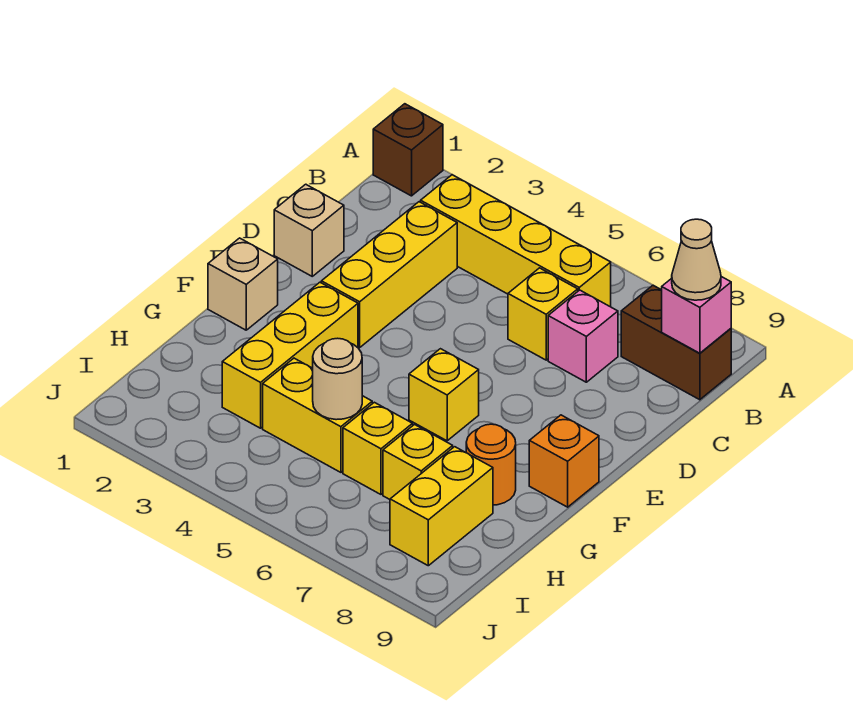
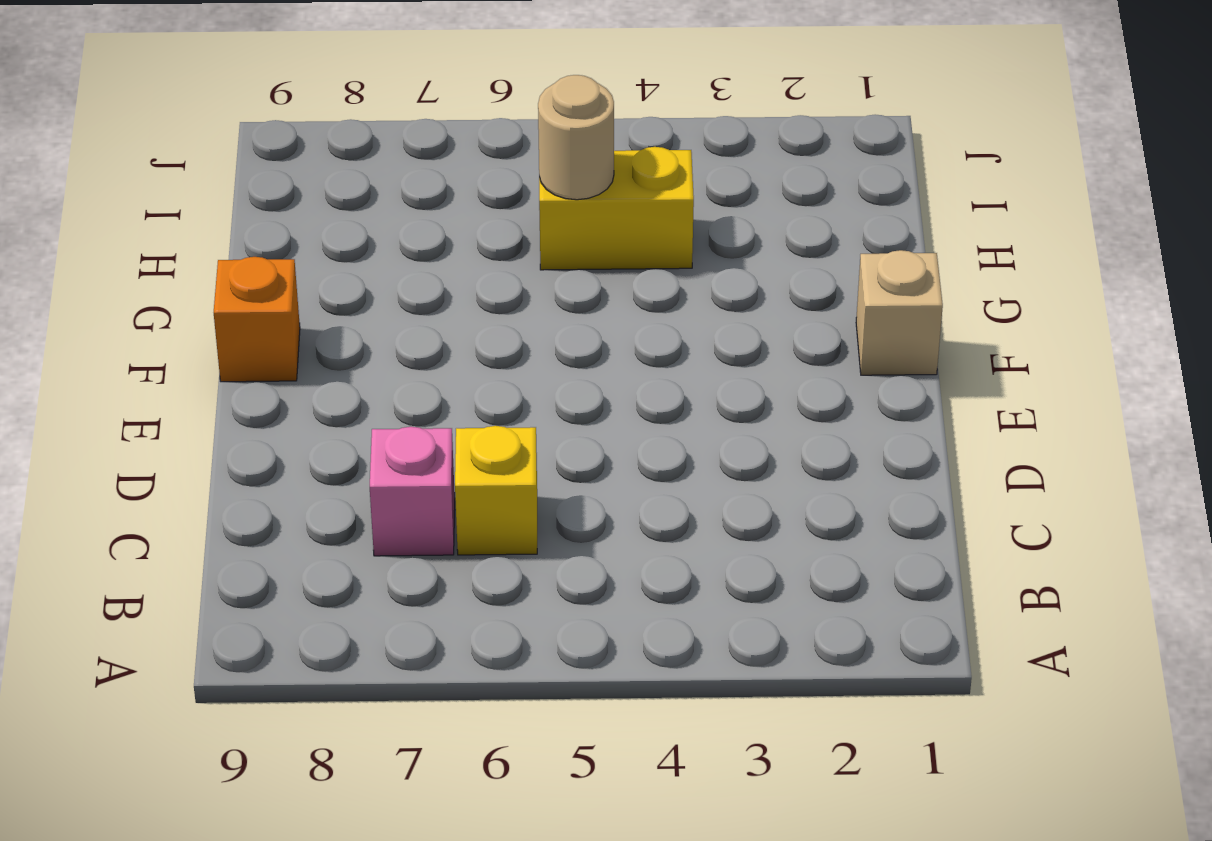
none -> brown brick A1 level 1
none -> yellow brick B3:B6 level 1
none -> brown brick B8:B9 level 1

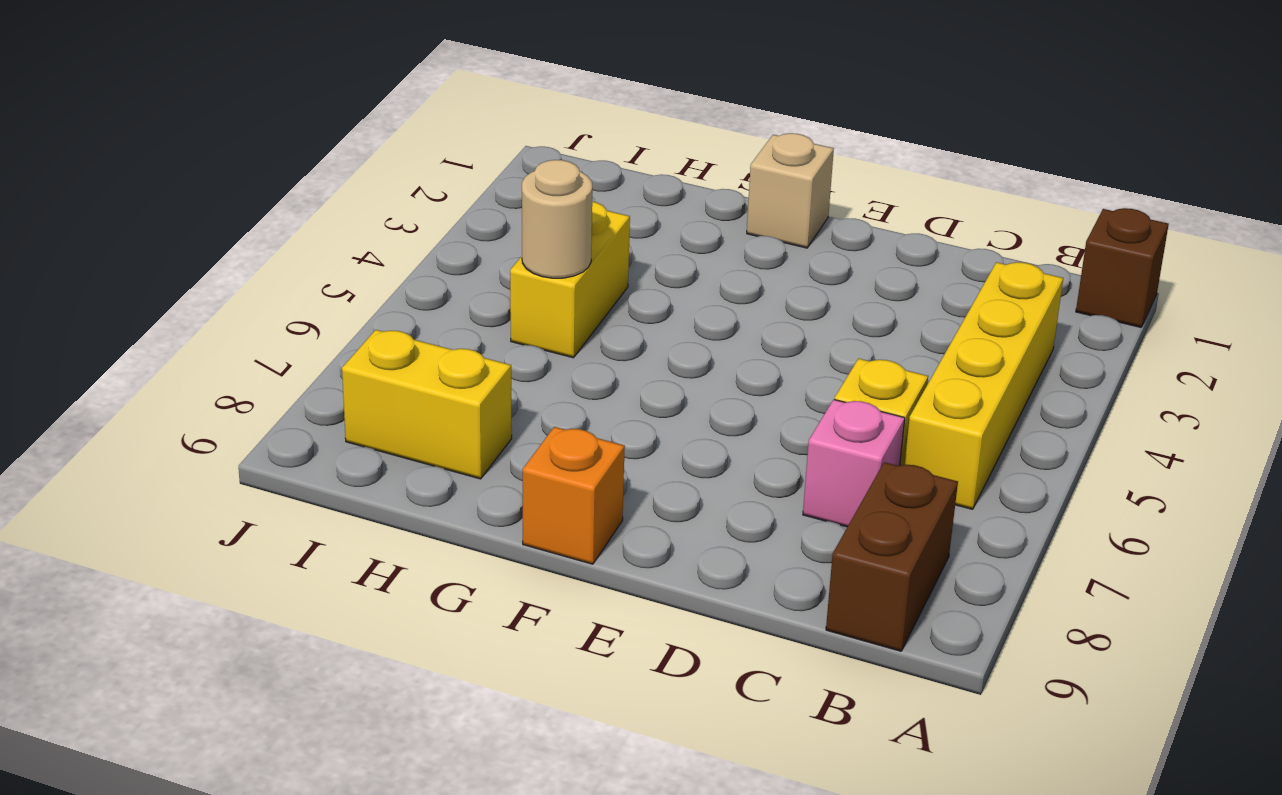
none -> yellow brick C3:E3 level 1
none -> tan brick D1 level 1
none -> yellow brick F3:H3 level 1

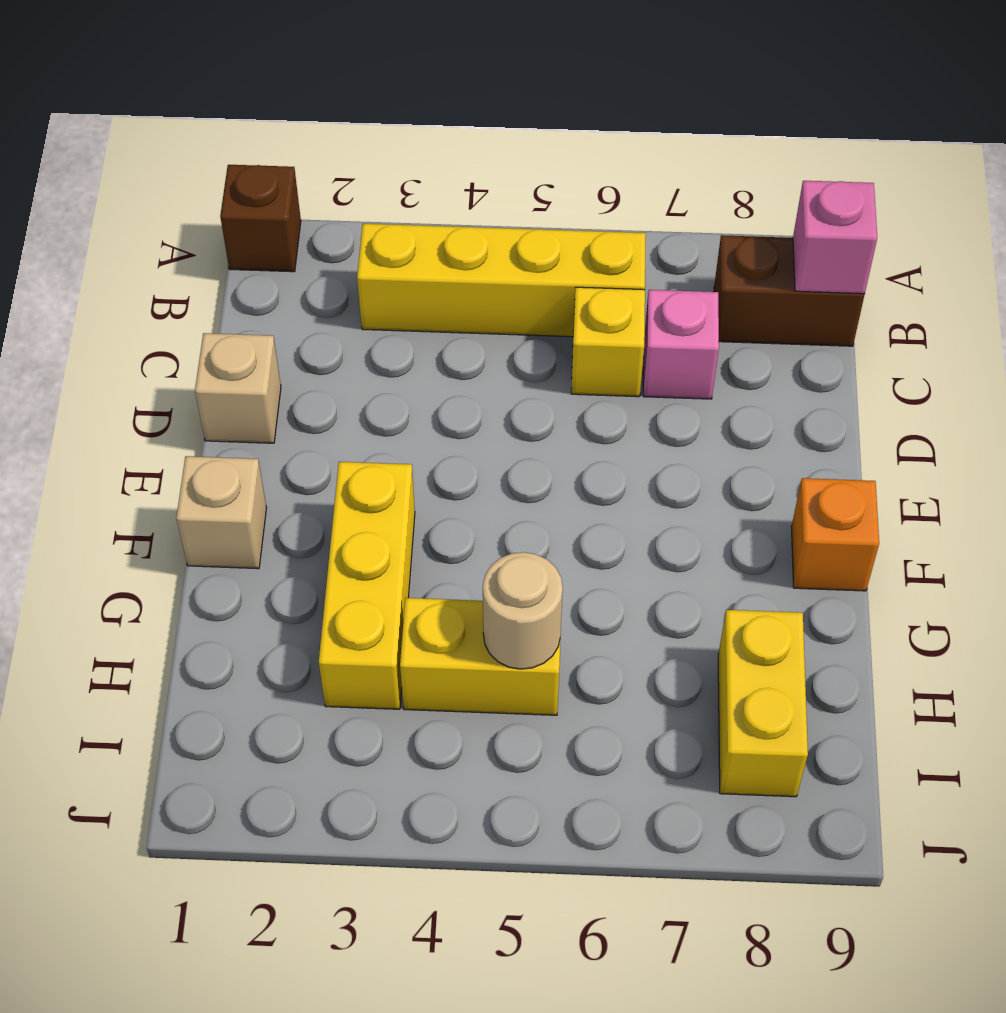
none -> yellow brick C3:E3 level 1
none -> yellow brick F6 level 1
none -> orange round brick G8 level 1

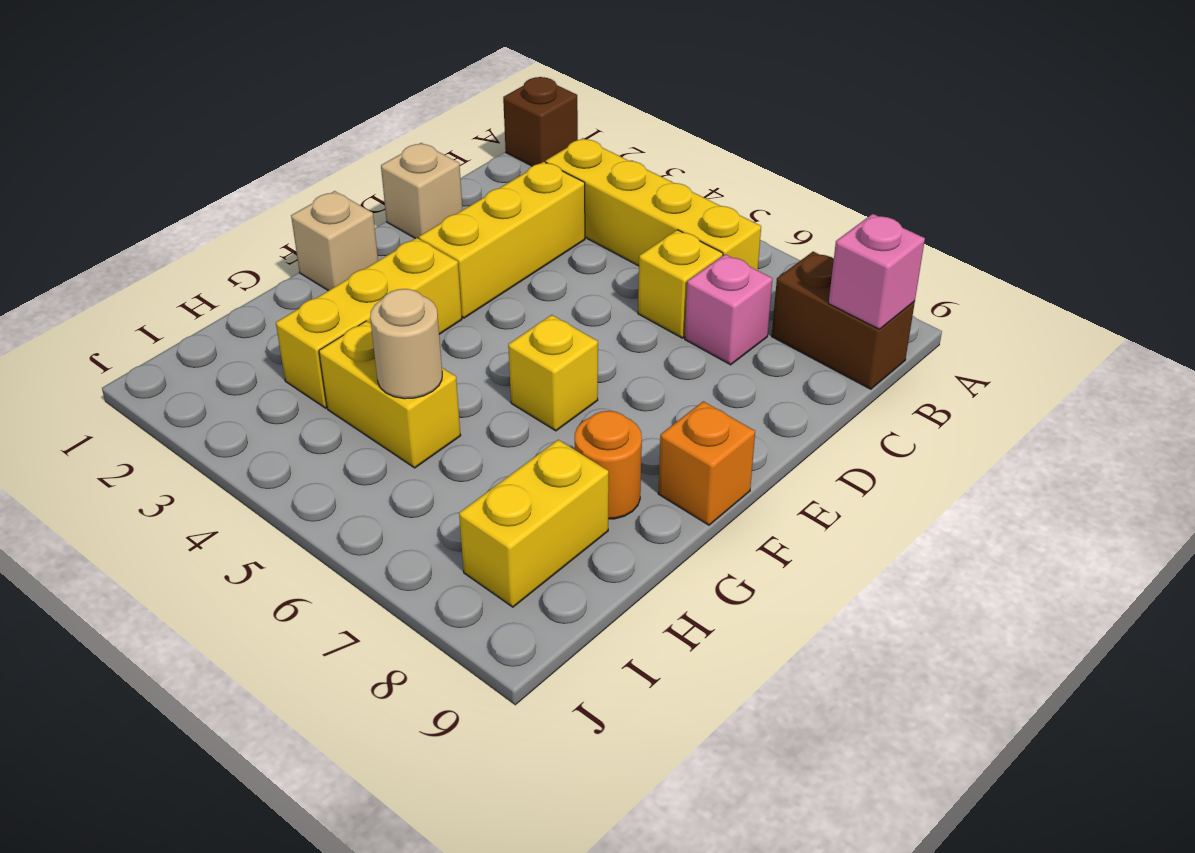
none -> yellow brick H6 level 1
none -> yellow brick H7 level 1
none -> tan cone B9 level 3

